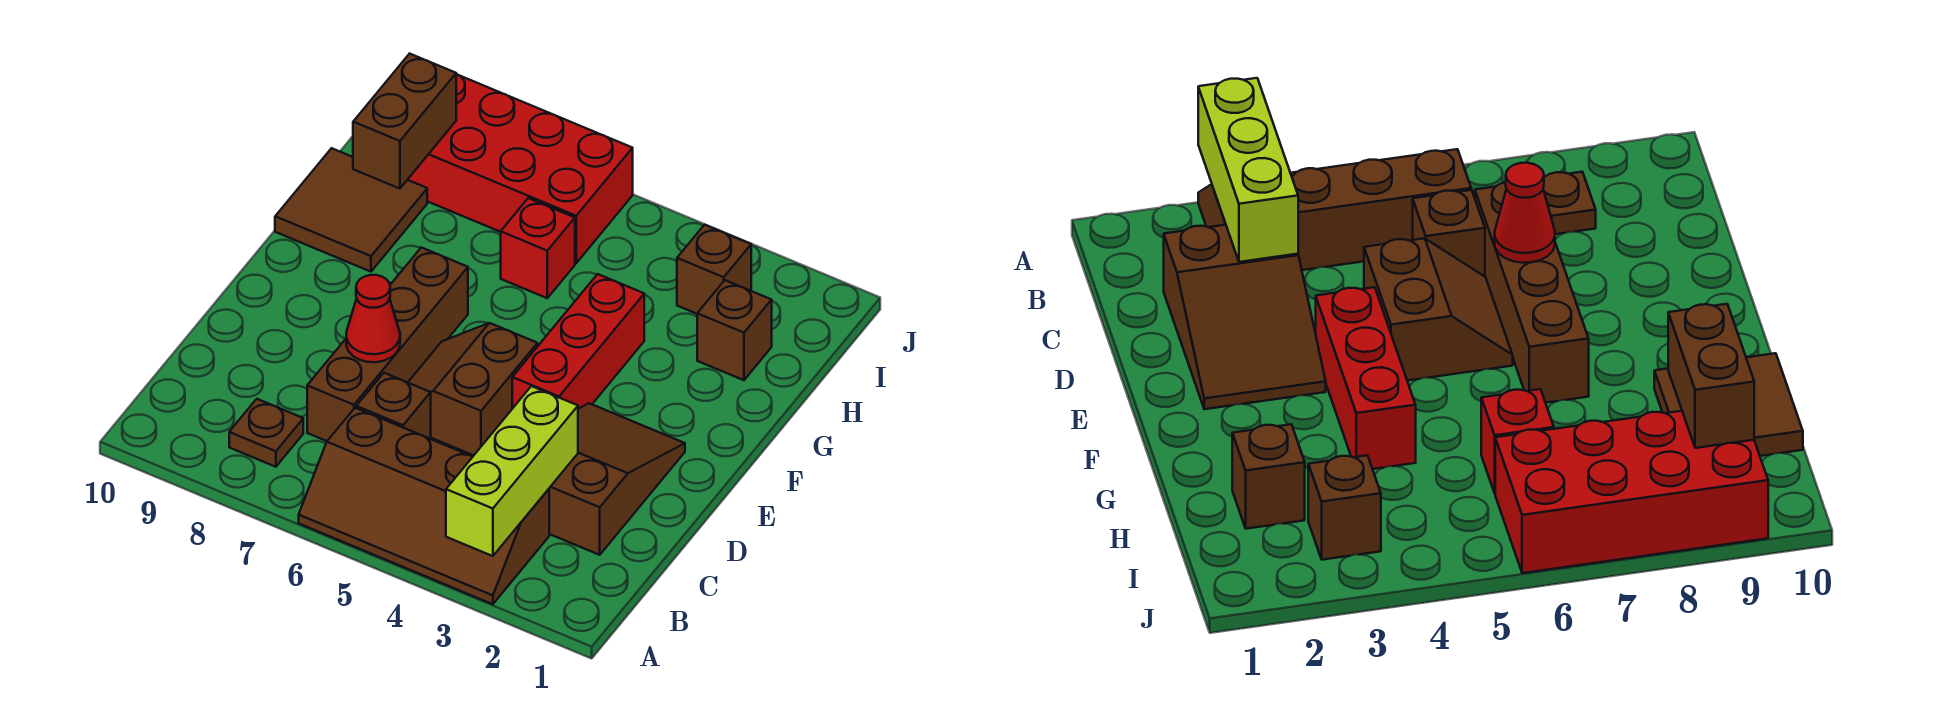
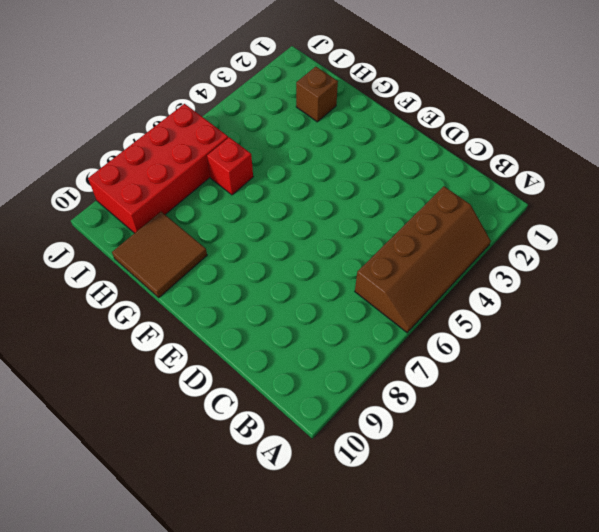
none -> brown plate B8 level 1
none -> brown slope C2:E3 level 1 top C
none -> brown brick C6 level 1

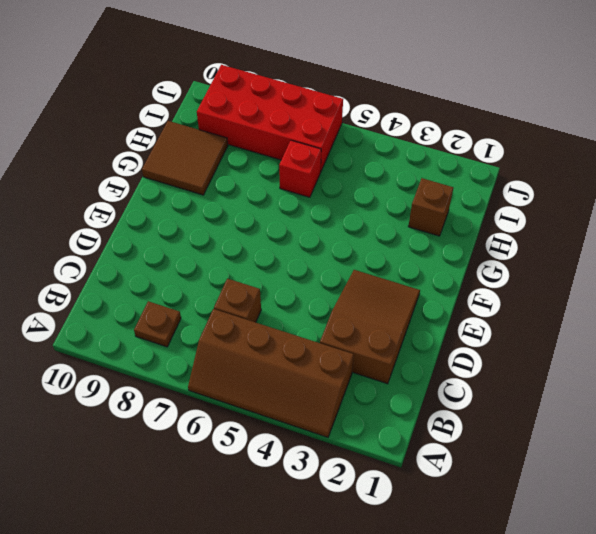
none -> brown brick C7:F7 level 1
none -> brown slope D5:E6 level 1 top 5
none -> red brick E4:G4 level 1

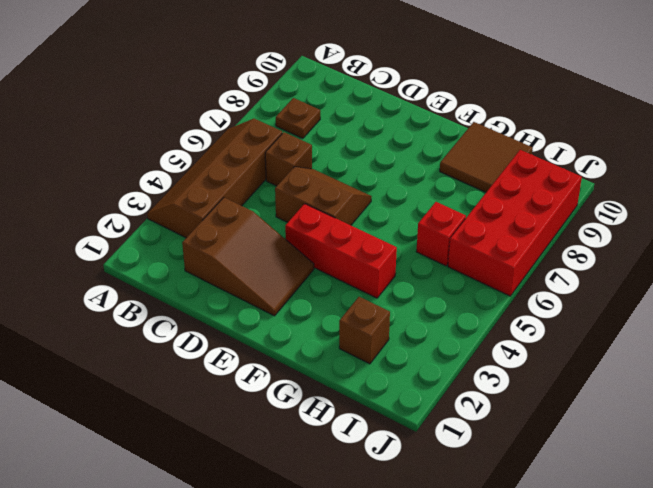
none -> brown brick C7:F7 level 1
none -> brown brick I3 level 1
none -> lime brick A3:C3 level 2

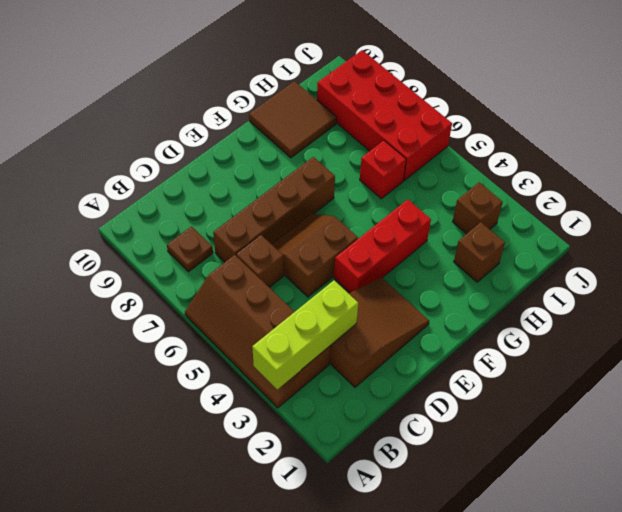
none -> red cone D7 level 2
none -> brown brick H9:I9 level 2

